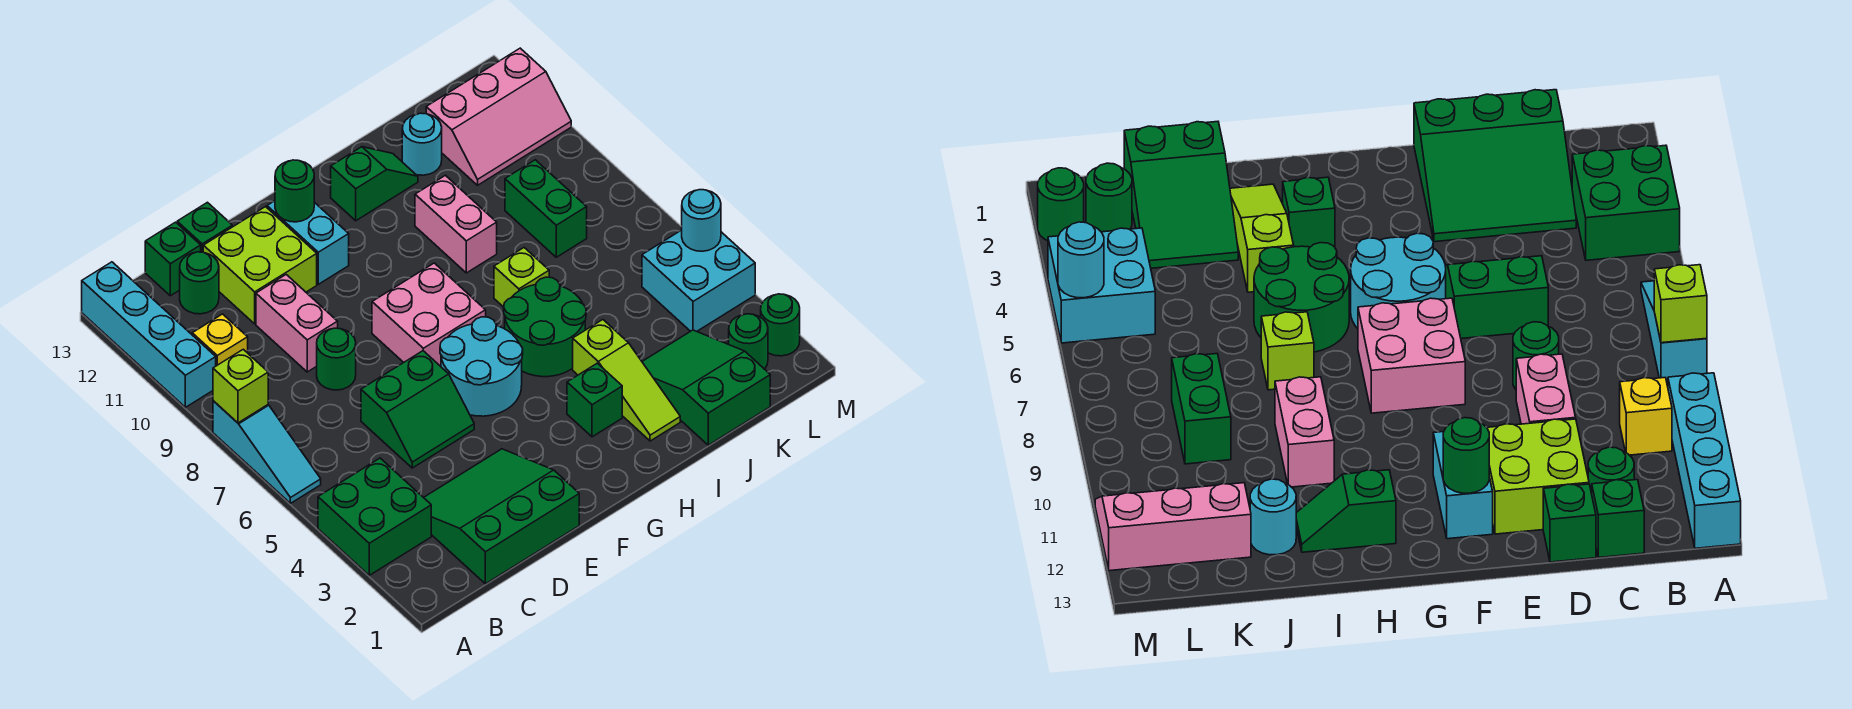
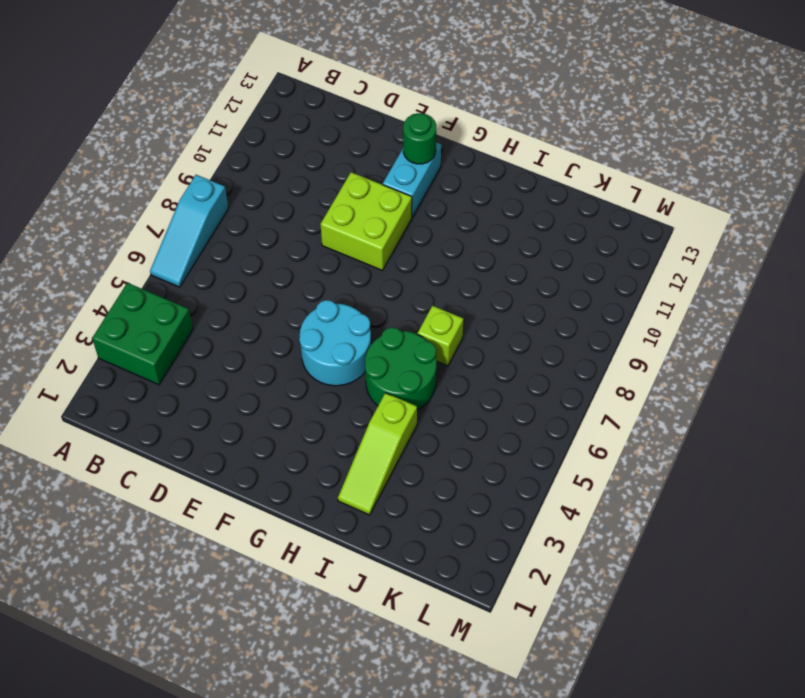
lime brick E9:F10 level 1 -> lime brick D11:E12 level 1
none -> cyan brick A10:A13 level 1
none -> yellow brick B10 level 1
none -> green slope C1:E3 level 1 top 1
none -> green round brick C12 level 1

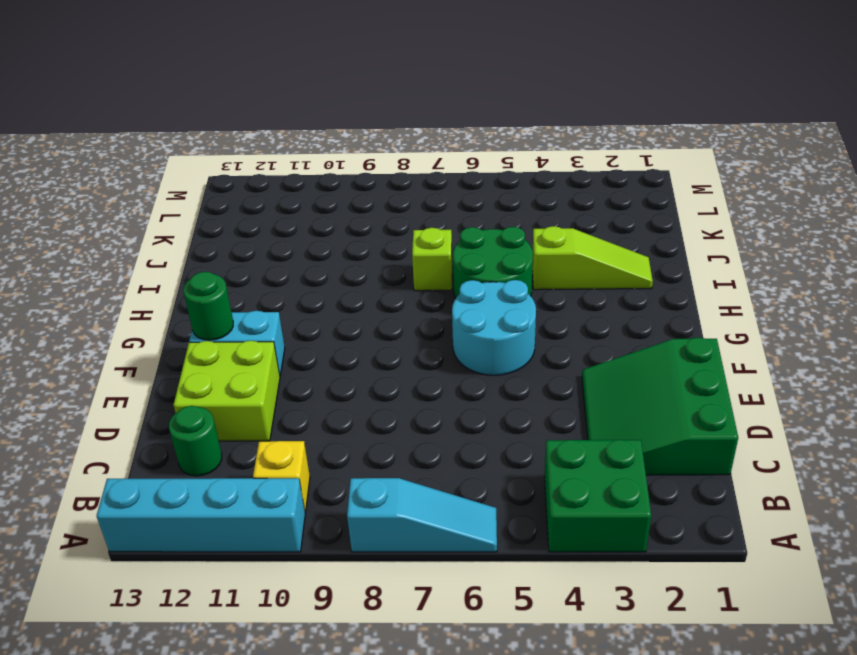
none -> green brick C13 level 1
none -> green slope D5:E6 level 1 top 6
none -> green round brick D8 level 1
none -> pink brick D9:D10 level 1

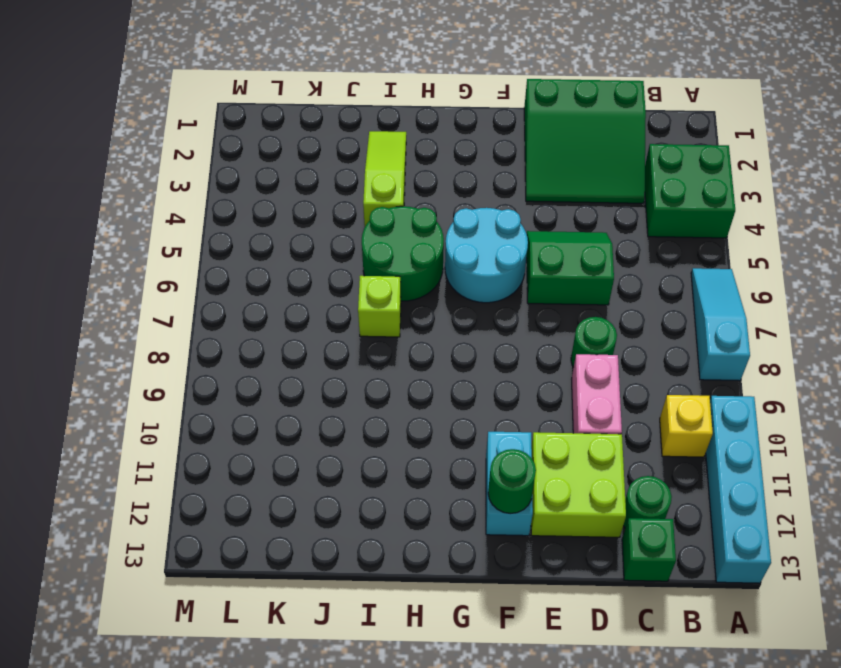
none -> green brick D13 level 1
none -> pink brick F7:G8 level 1
none -> green brick H3 level 1
none -> green slope H12:I12 level 1 top H

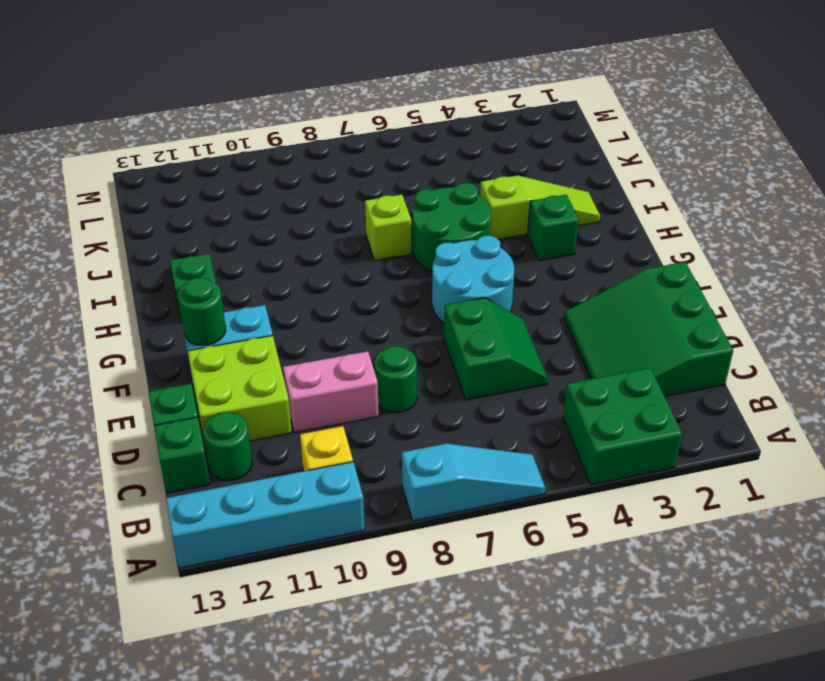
none -> pink brick F7:G8 level 1
none -> pink brick I9:I10 level 1
none -> green slope J1:K3 level 1 top 1
none -> cyan round brick J12 level 1

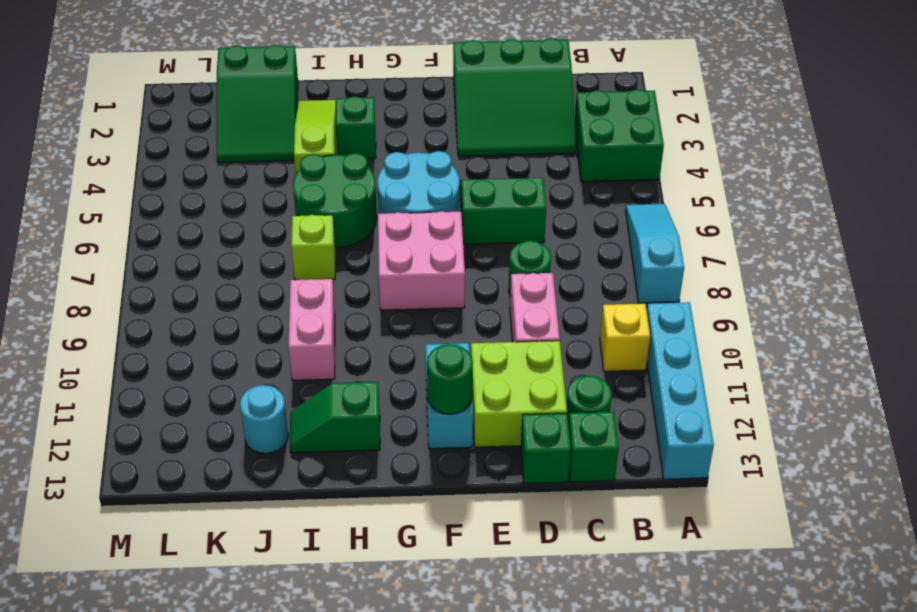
none -> green brick K8:K9 level 1
none -> pink slope K11:M12 level 1 top 12
none -> green round brick L2 level 1
none -> cyan brick L4:M5 level 1

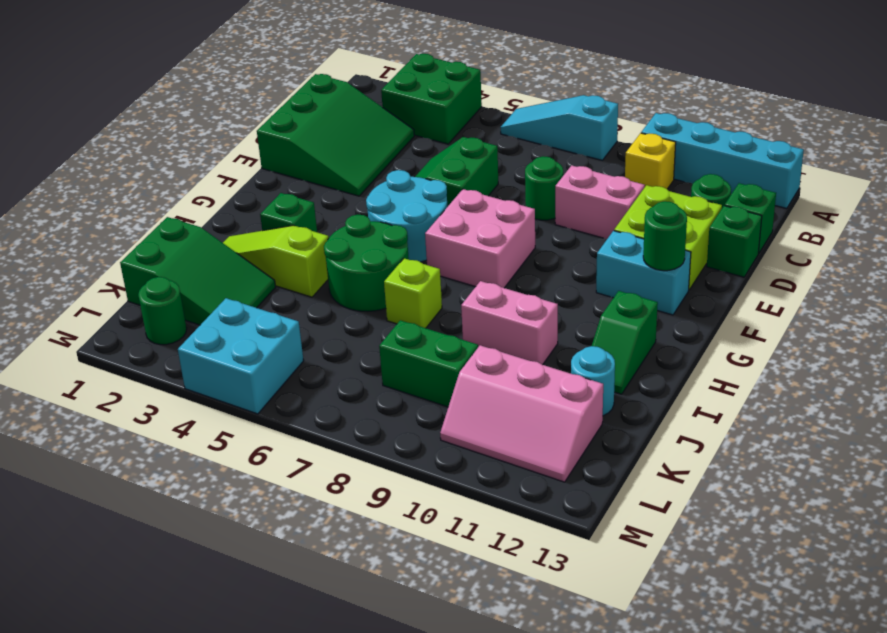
pink slope K10:L12 level 1 top K -> pink slope K11:M12 level 1 top 12
none -> green round brick M2 level 1
none -> lime brick A8 level 2
none -> cyan round brick M5 level 2

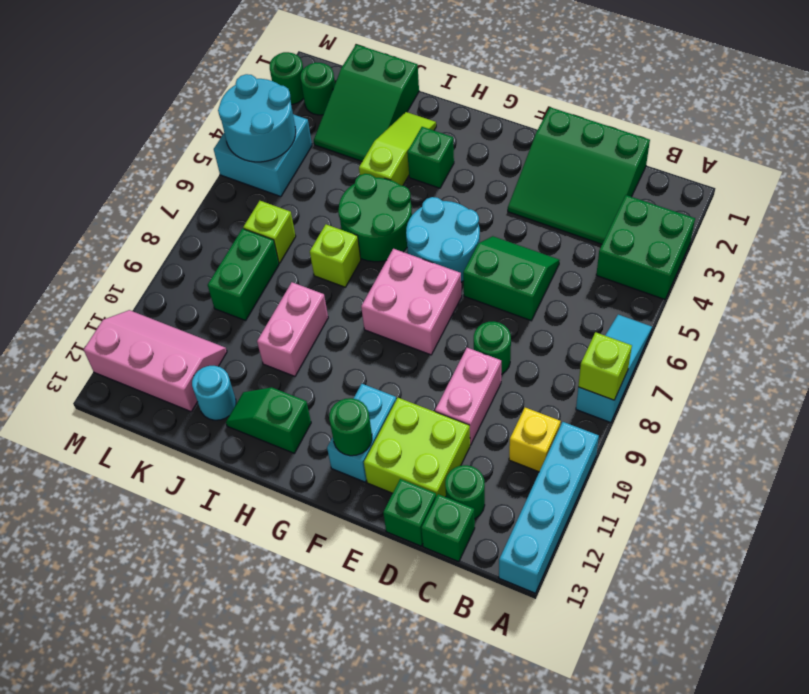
lime brick K7 level 1 -> none
cyan round brick L4:M5 level 2 -> cyan round brick M5 level 2

